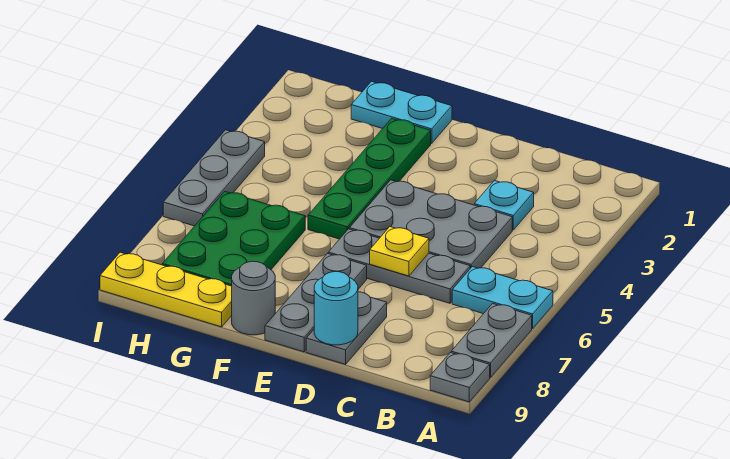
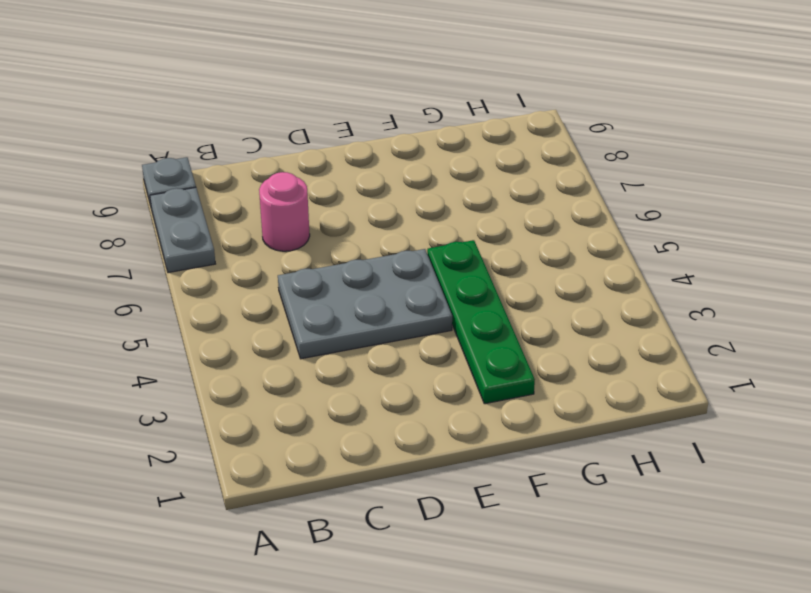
pink round brick C7 level 1 -> none
none -> cyan plate A6:B6 level 1
none -> cyan plate C3 level 1
none -> grey plate C6:E6 level 1

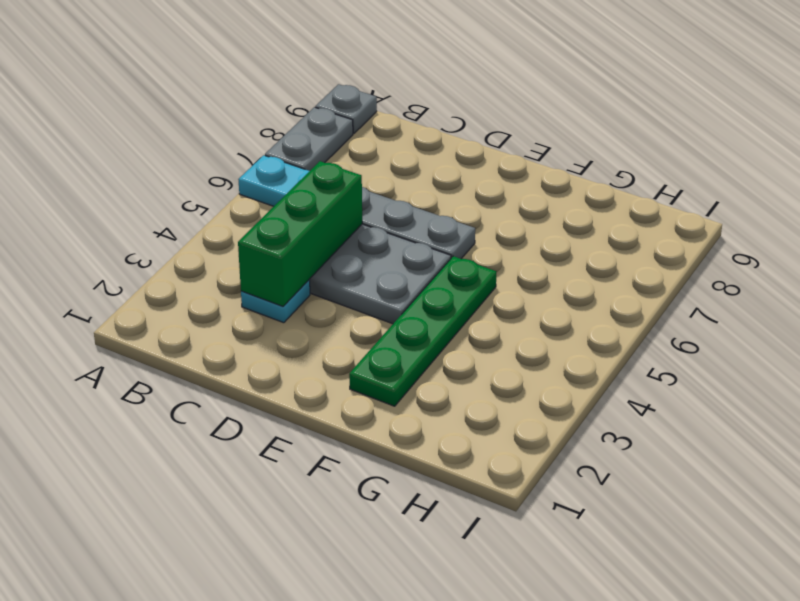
green brick C3:C5 level 2 -> none
none -> grey plate D8:D9 level 1
none -> grey plate E7:E9 level 1
none -> cyan plate F1:G1 level 1

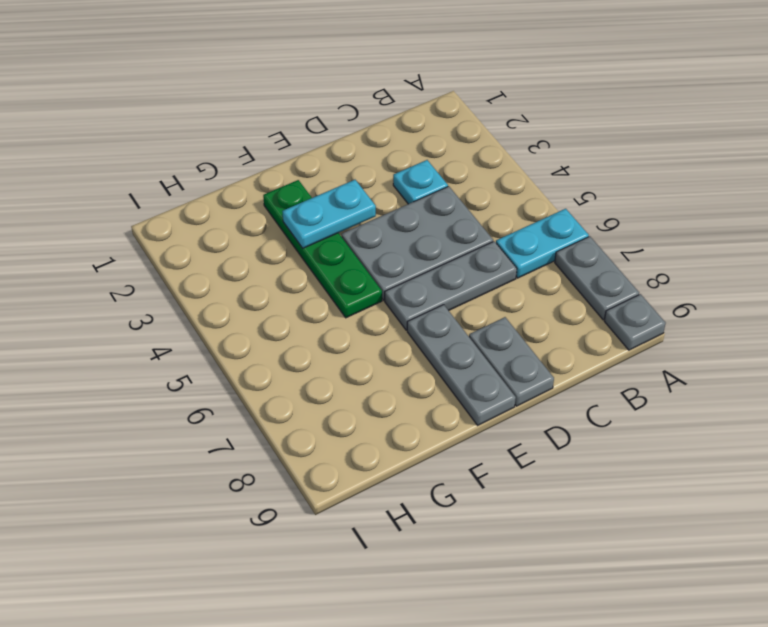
cyan plate E3:F3 level 2 -> cyan plate F1:G1 level 1
none -> grey round brick F9 level 1
none -> green plate G6:H8 level 1
none -> yellow plate G9:I9 level 1

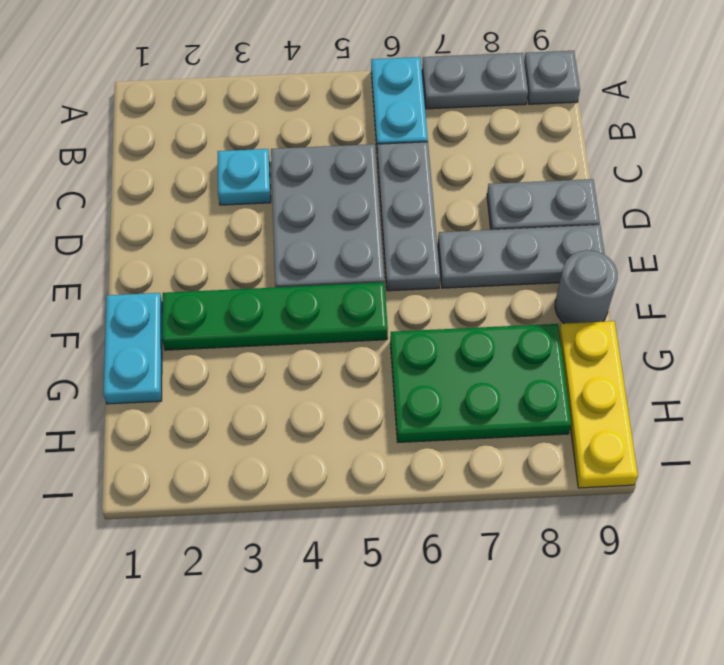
none -> grey plate I4:I6 level 1
none -> yellow plate D6 level 2
none -> cyan round brick D9 level 2

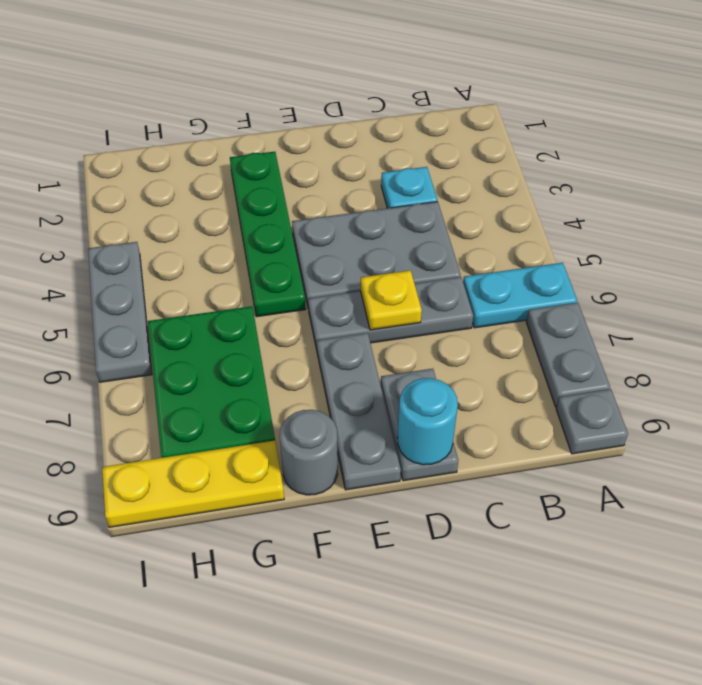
none -> cyan plate F1:G1 level 1

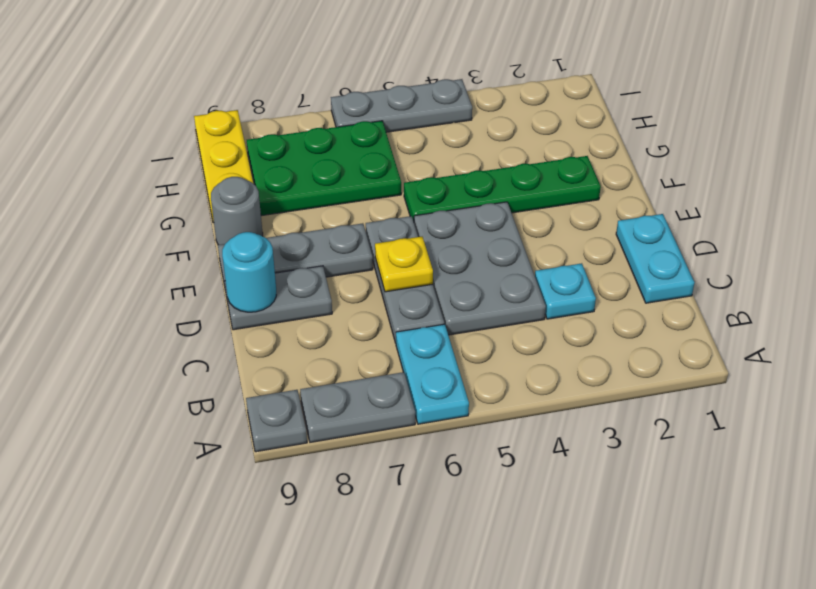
cyan plate C1:D1 level 1 -> cyan plate F1:G1 level 1

